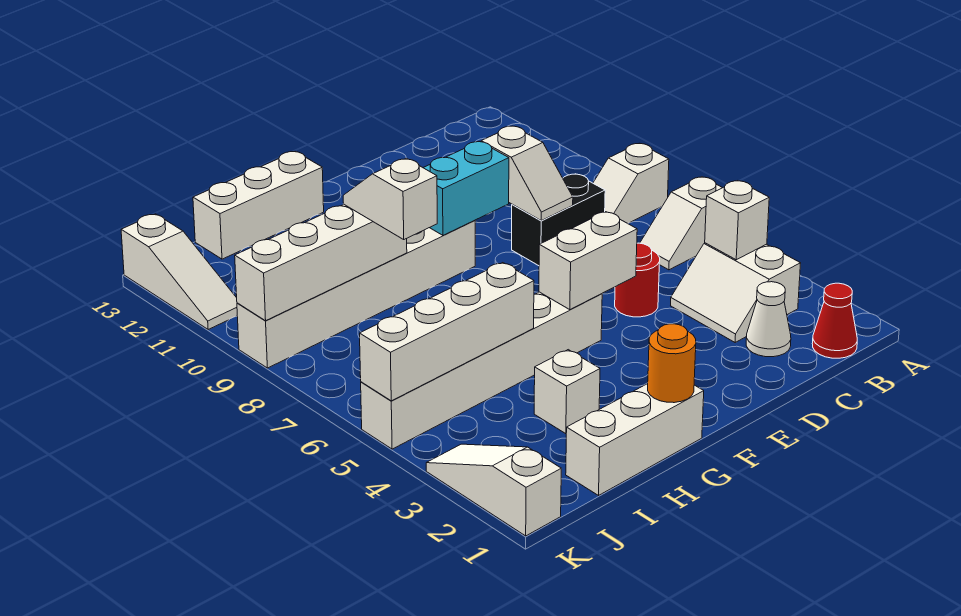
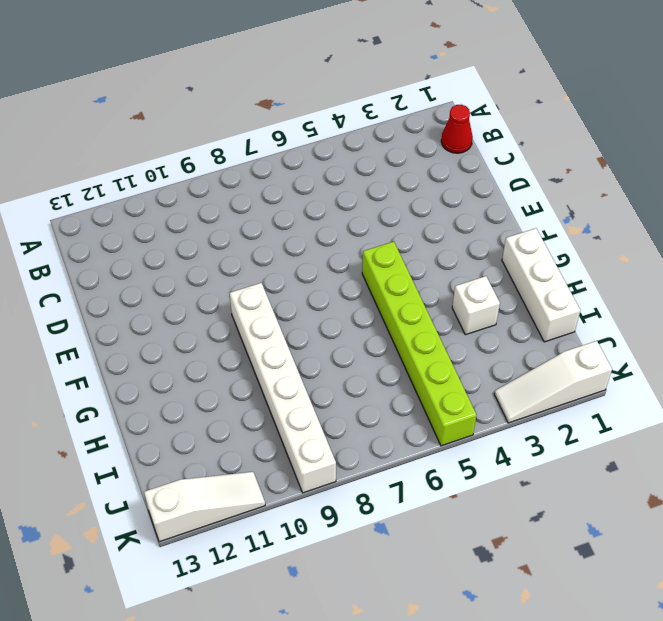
lime brick F5:K5 level 1 -> white brick F5:K5 level 1
none -> white slope A6:B6 level 1 top A
none -> white slope A8:B8 level 1 top A
none -> white slope B3:C4 level 1 top B

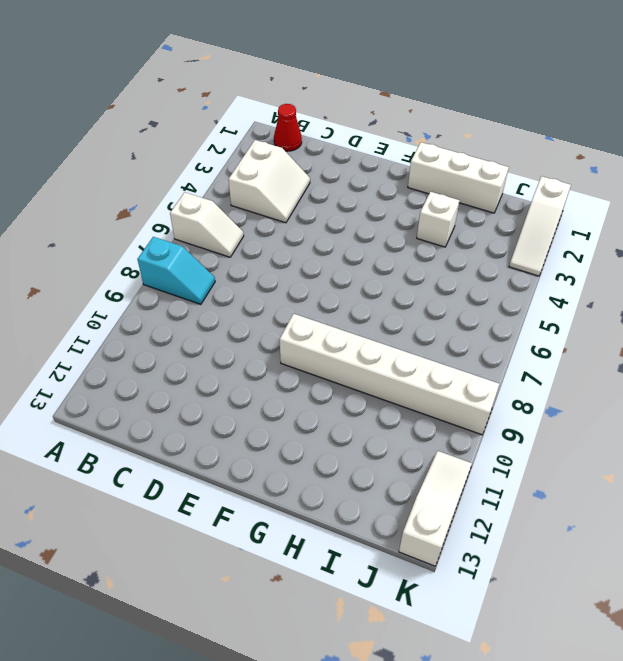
cyan slope A8:B8 level 1 top A -> white slope A8:B8 level 1 top A
none -> white cone C2 level 1
none -> black brick C8:D8 level 1
none -> red round brick D5 level 1

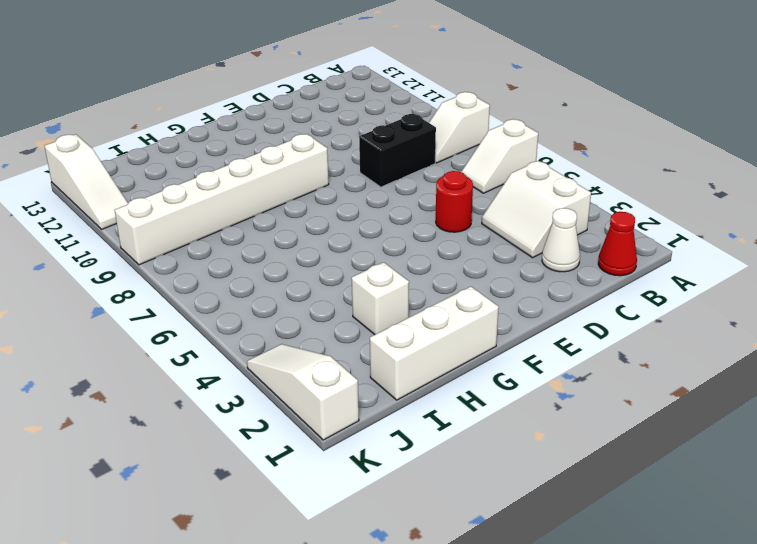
none -> white brick F5:K5 level 1
none -> white brick G13:I13 level 1
none -> white brick B4 level 2

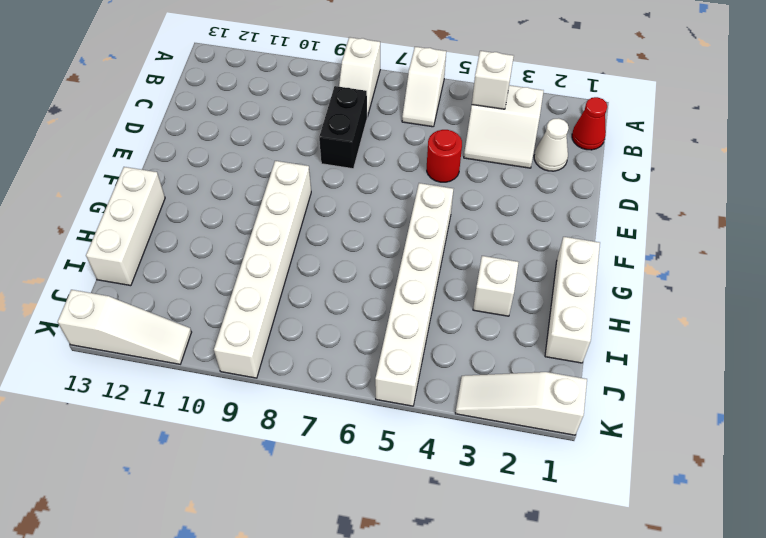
none -> white slope D8:D9 level 2 top 9
none -> white brick E5:F5 level 2
none -> cyan brick E9:F9 level 2

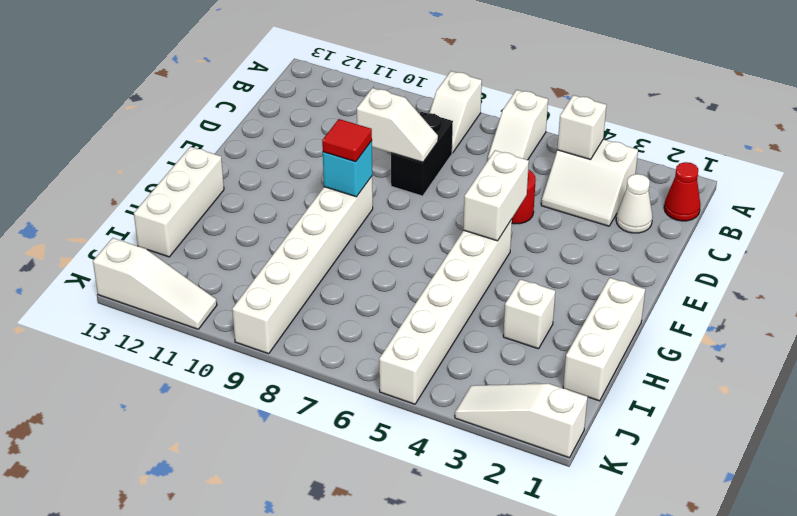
cyan brick F9 level 2 -> cyan brick E9:F9 level 2
red tile F9 level 3 -> none
none -> orange round brick G1 level 2
none -> white brick H5:K5 level 2
none -> white brick H9:K9 level 2

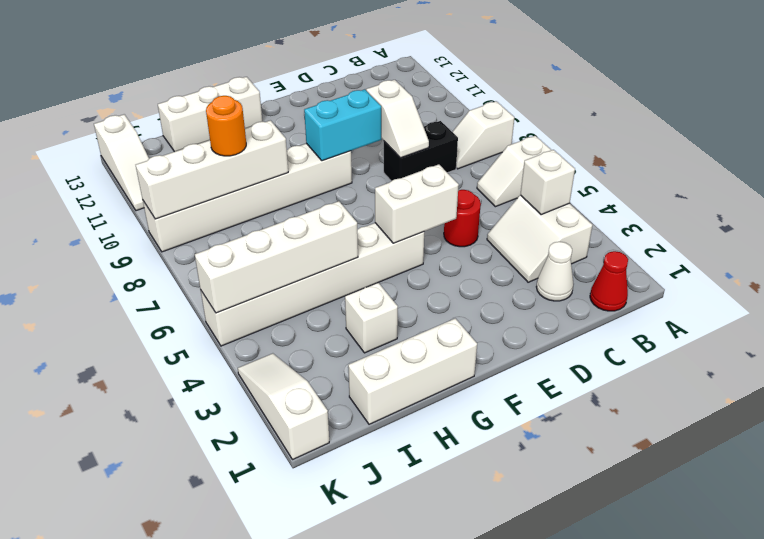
orange round brick I9 level 3 -> orange round brick G1 level 2
none -> white slope H8:H9 level 3 top 8

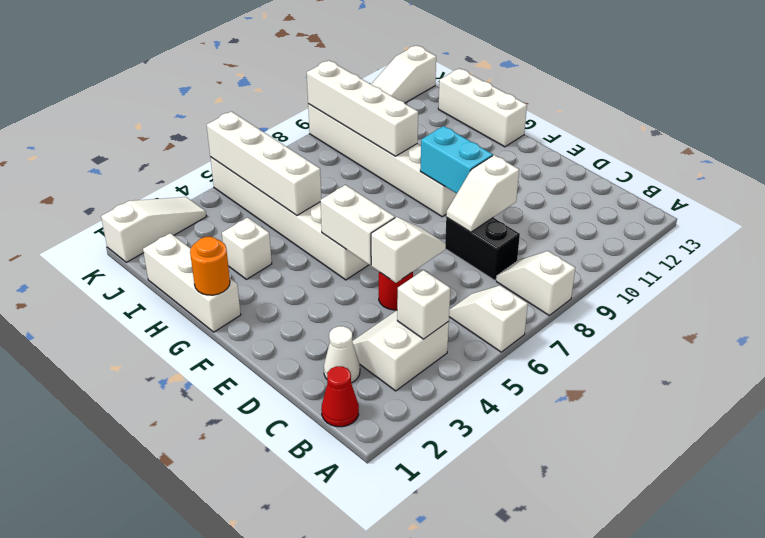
white slope D5:D6 level 2 top 5 -> white slope H8:H9 level 3 top 8

